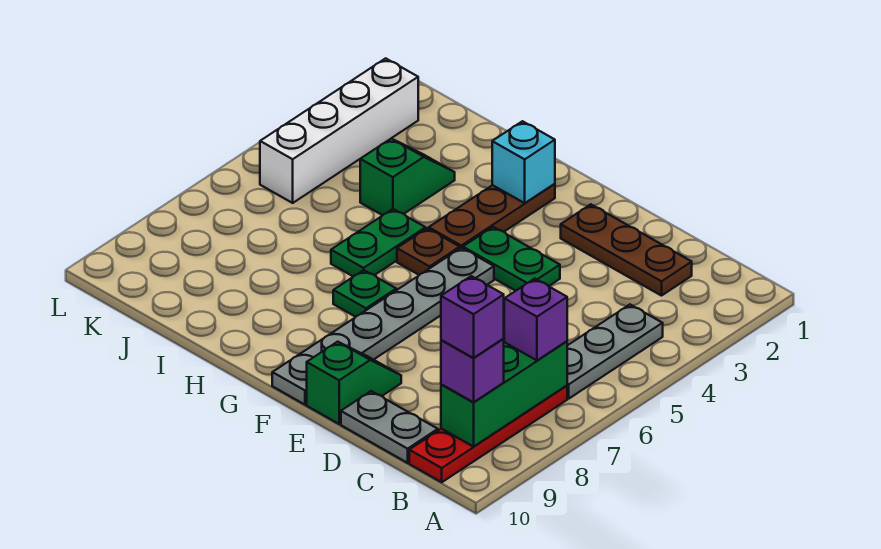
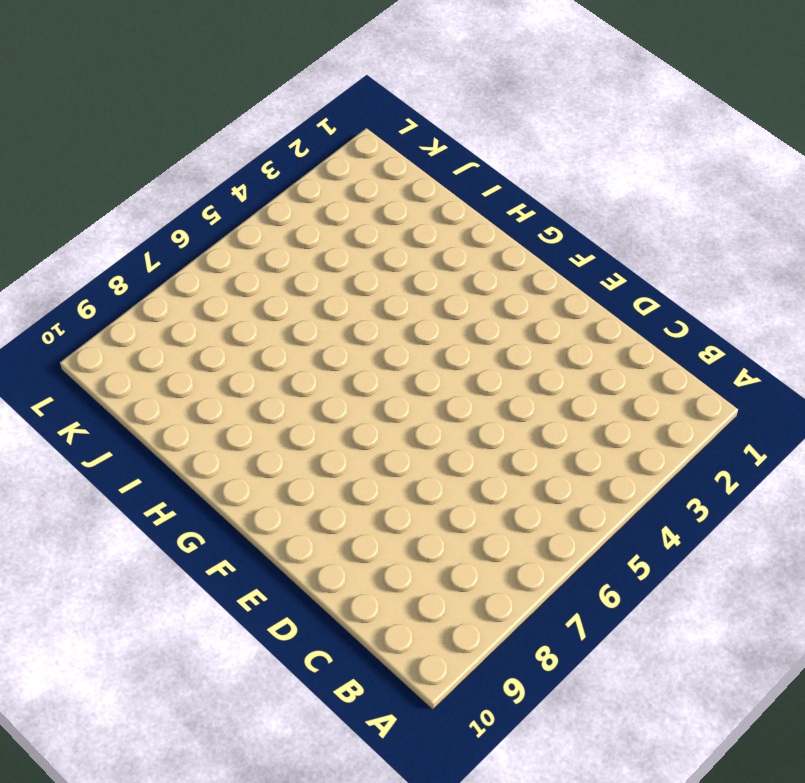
none -> grey plate B4:B6 level 1
none -> red plate B7:B10 level 1
none -> brown plate C2:E2 level 1

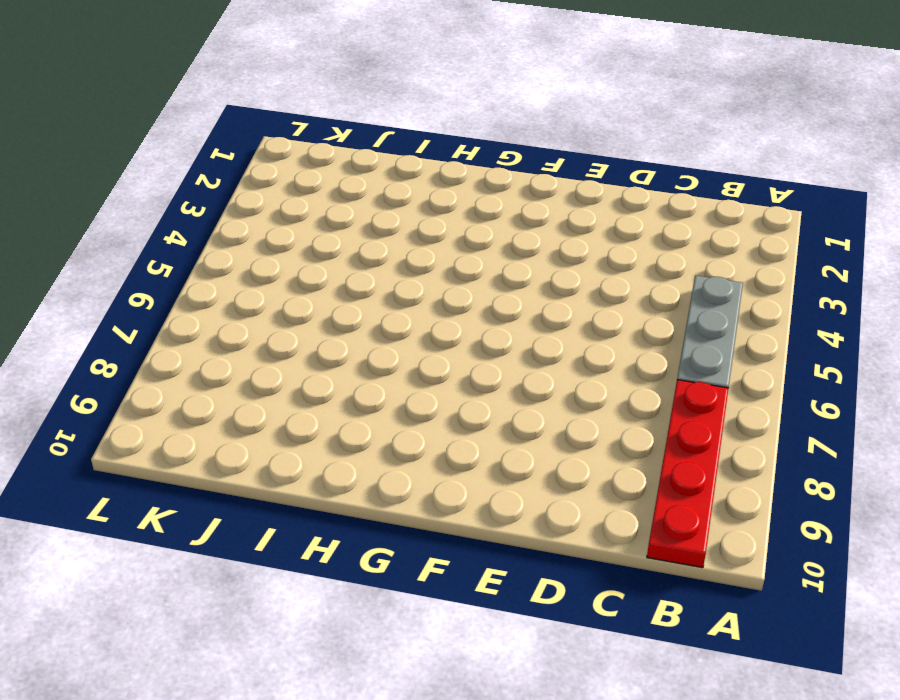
none -> brown plate C2:E2 level 1
none -> grey plate C10:D10 level 1
none -> green plate E4:F4 level 1

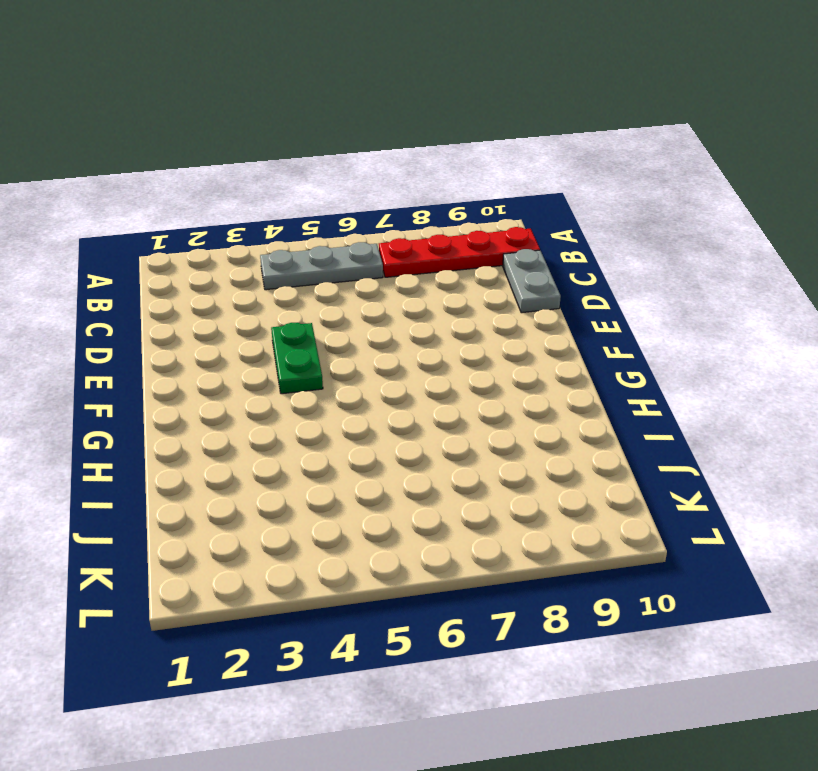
none -> brown plate C2:E2 level 1
none -> green slope E9:E10 level 1 top 10
none -> grey plate F5:F10 level 1

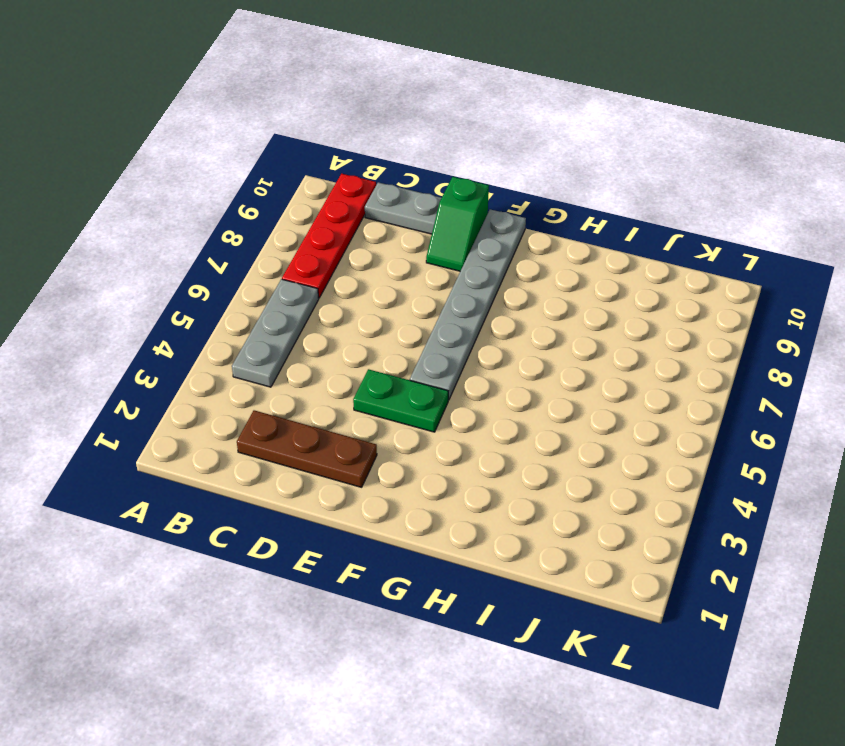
none -> brown plate G2:G4 level 1
none -> brown plate G5 level 1
none -> green plate G7 level 1

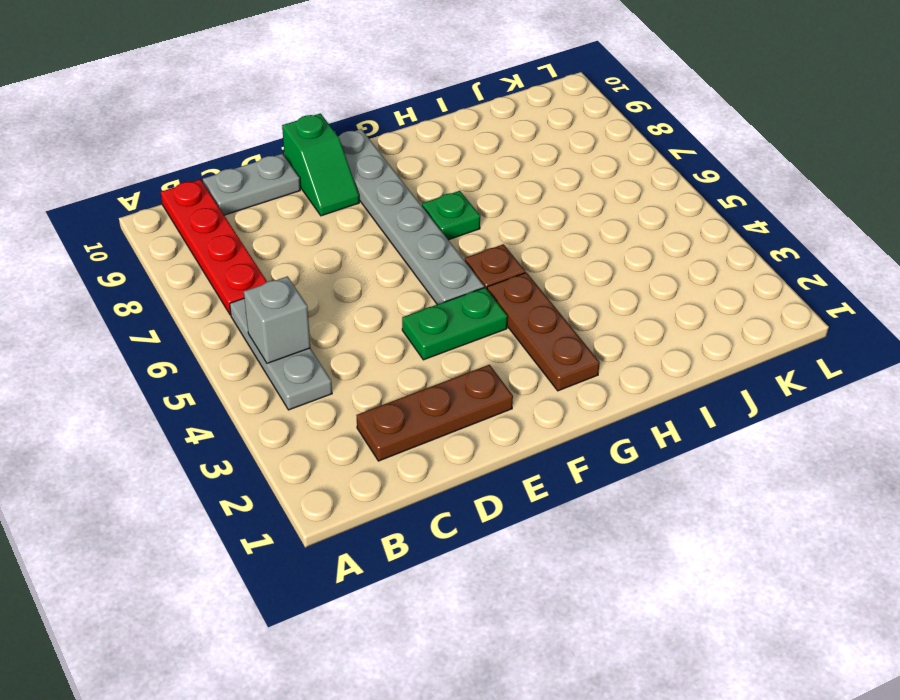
grey brick B5 level 2 -> none
none -> green plate H5:H6 level 1
none -> green slope I3:I4 level 1 top 4
none -> white brick K2:K5 level 1

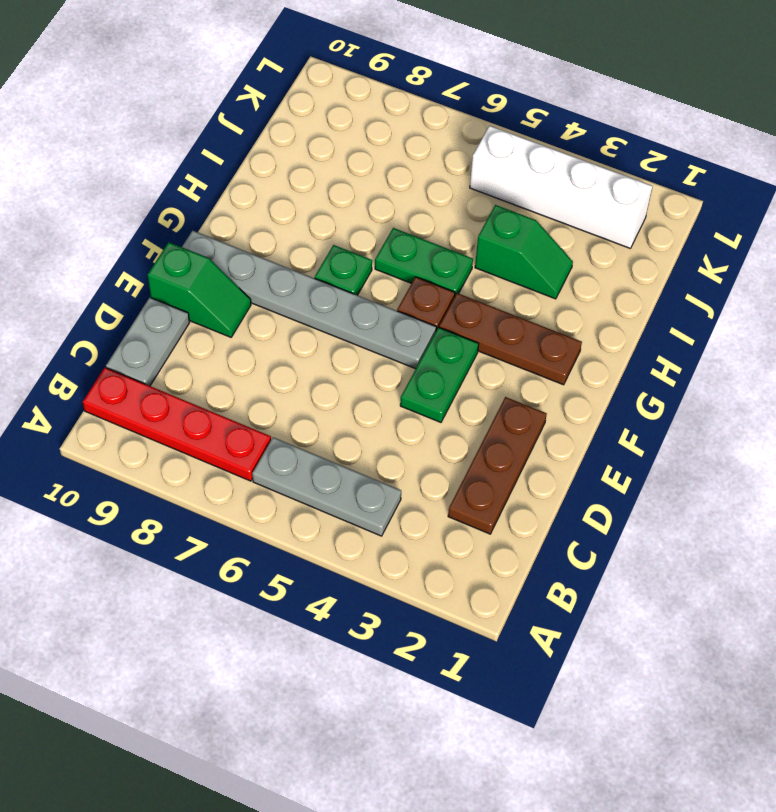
none -> green brick B7:B9 level 2
none -> cyan brick G2 level 2
none -> purple brick B7 level 3

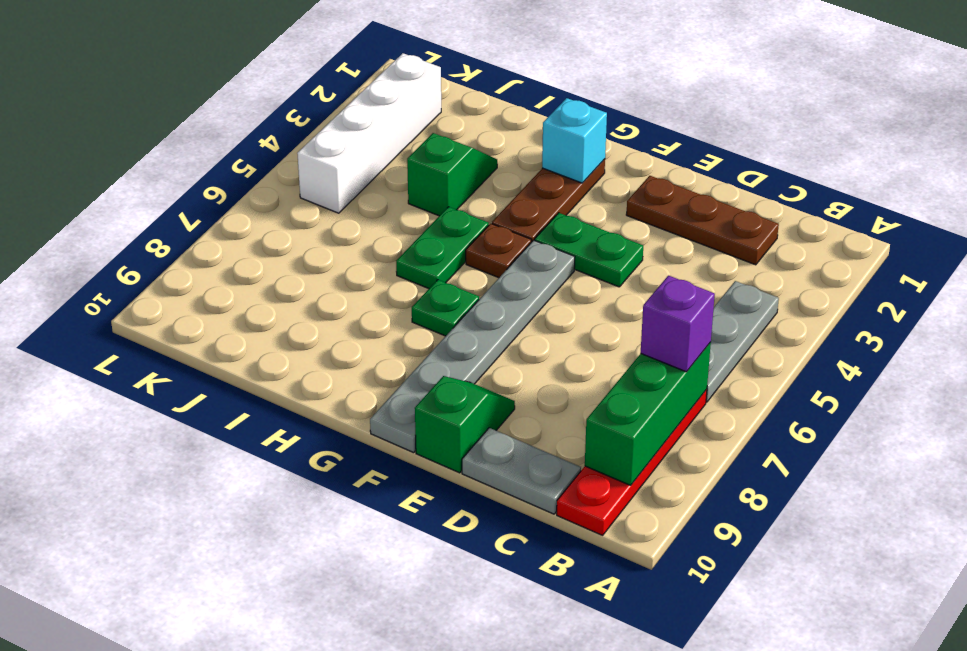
none -> purple brick B9 level 3
none -> purple brick B9 level 4

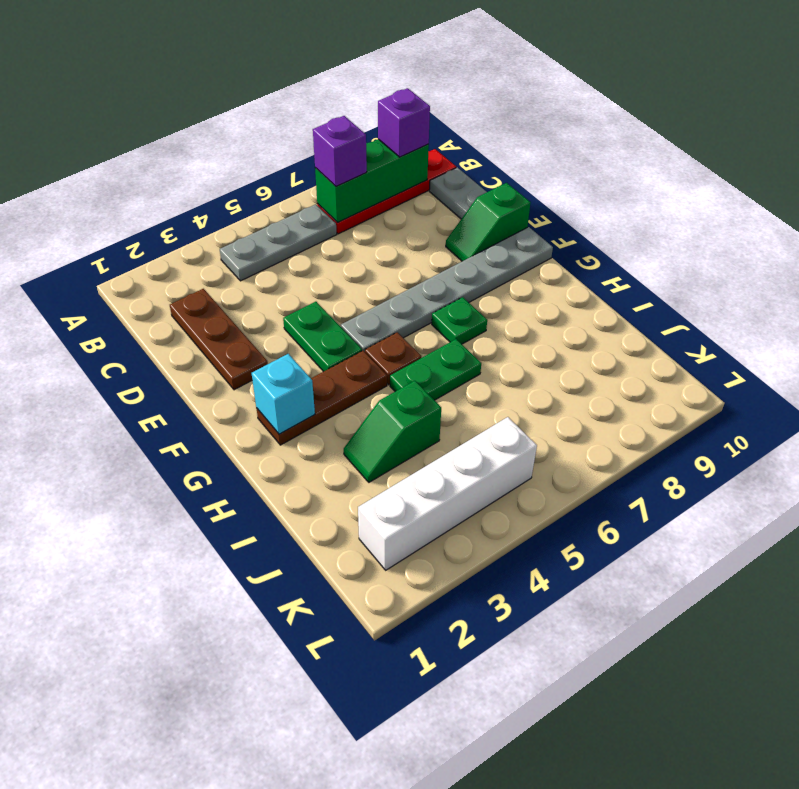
none -> purple brick B9 level 4

